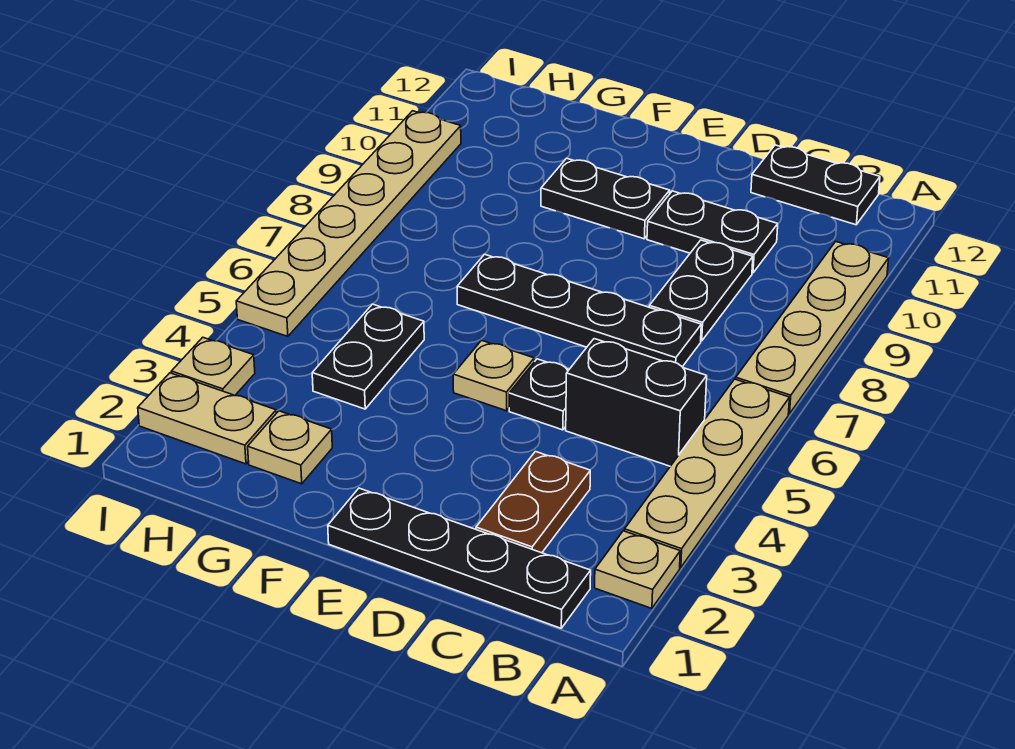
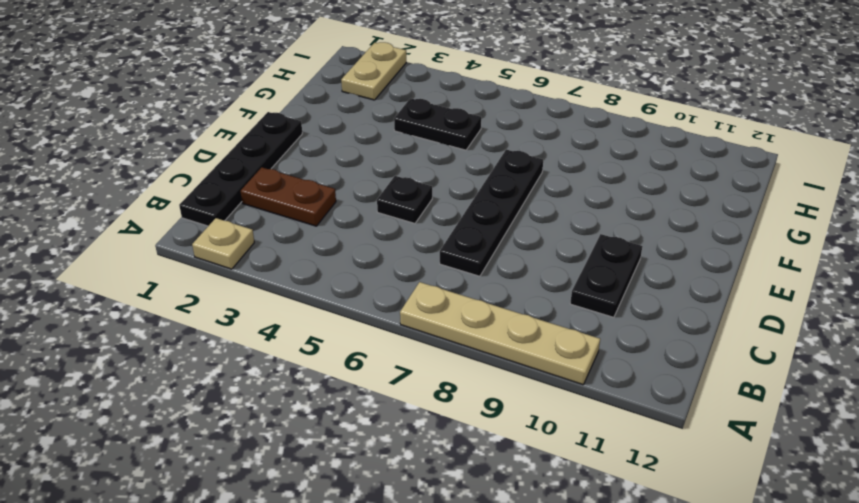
none -> tan plate A3:A6 level 1
none -> black brick B5:C5 level 1
none -> black plate B12:C12 level 1

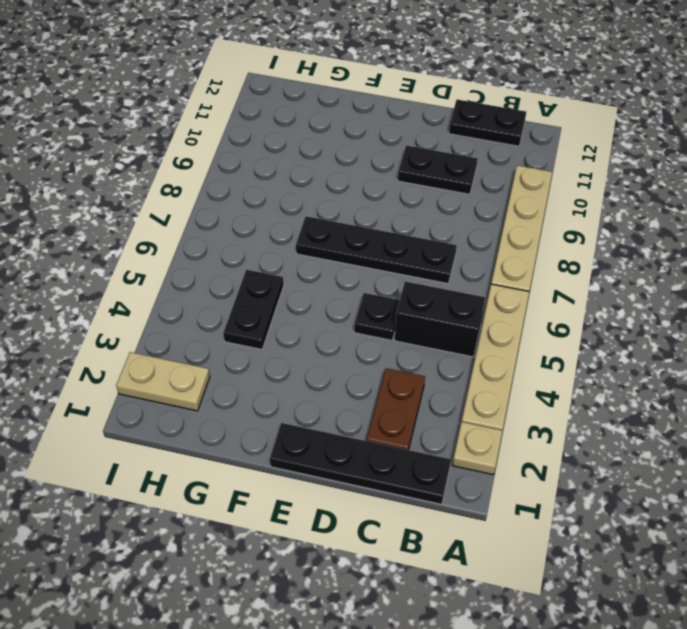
none -> black plate C8:C9 level 1
none -> tan plate E5 level 1
none -> black plate E10:F10 level 1

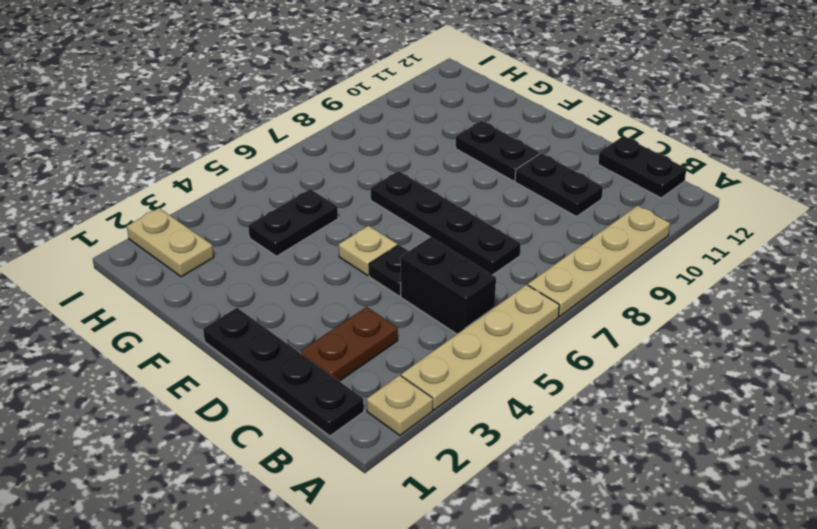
none -> black plate C8:C9 level 1
none -> tan plate G2 level 1
none -> tan plate I3 level 1

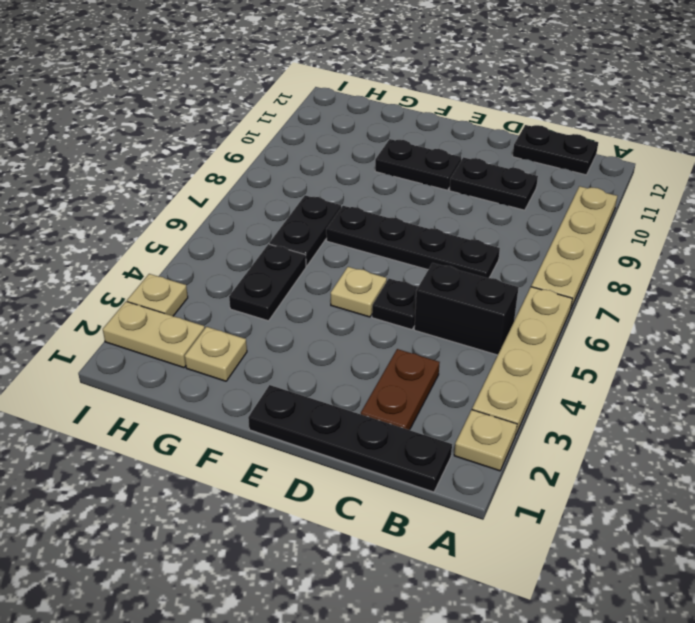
black plate G6:G7 level 1 -> black plate C8:C9 level 1
none -> tan plate I5:I10 level 1

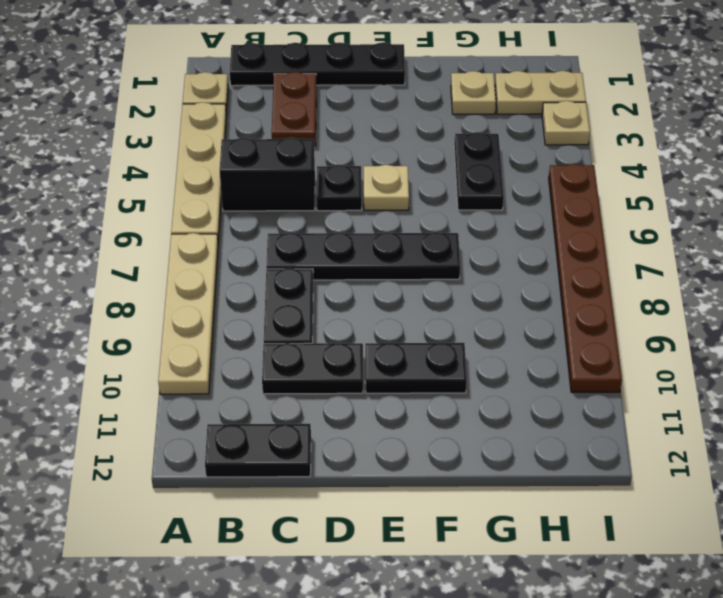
brown plate I5:I10 level 1 -> tan plate I5:I10 level 1

